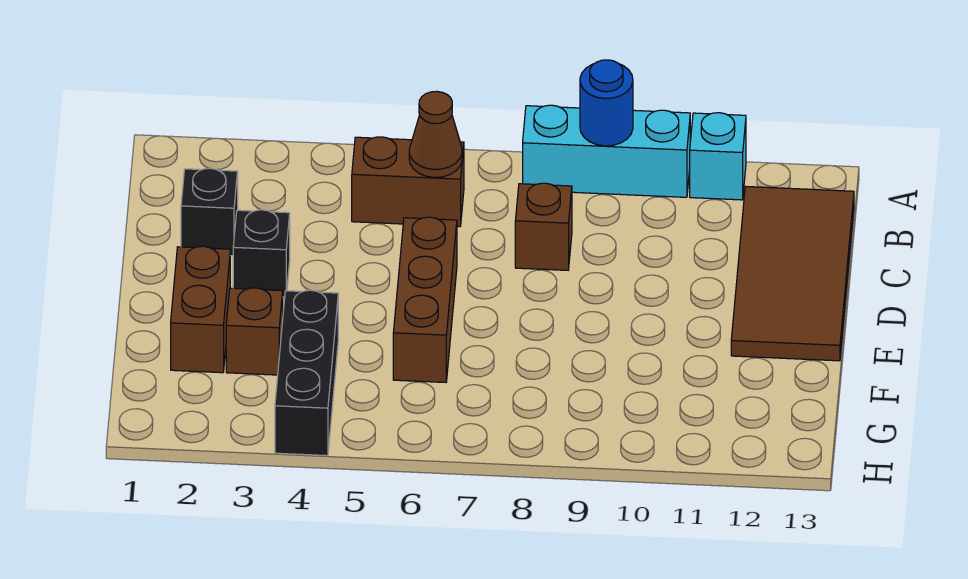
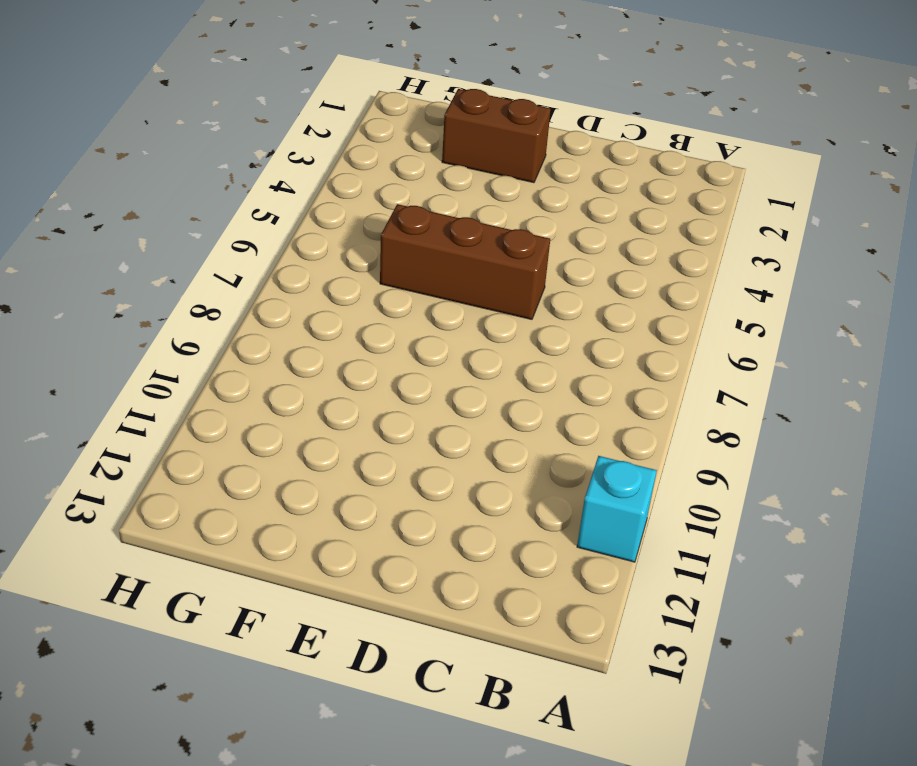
none -> cyan brick A8:A10 level 1
none -> brown brick B5:B6 level 1
none -> brown tile B12:E13 level 1

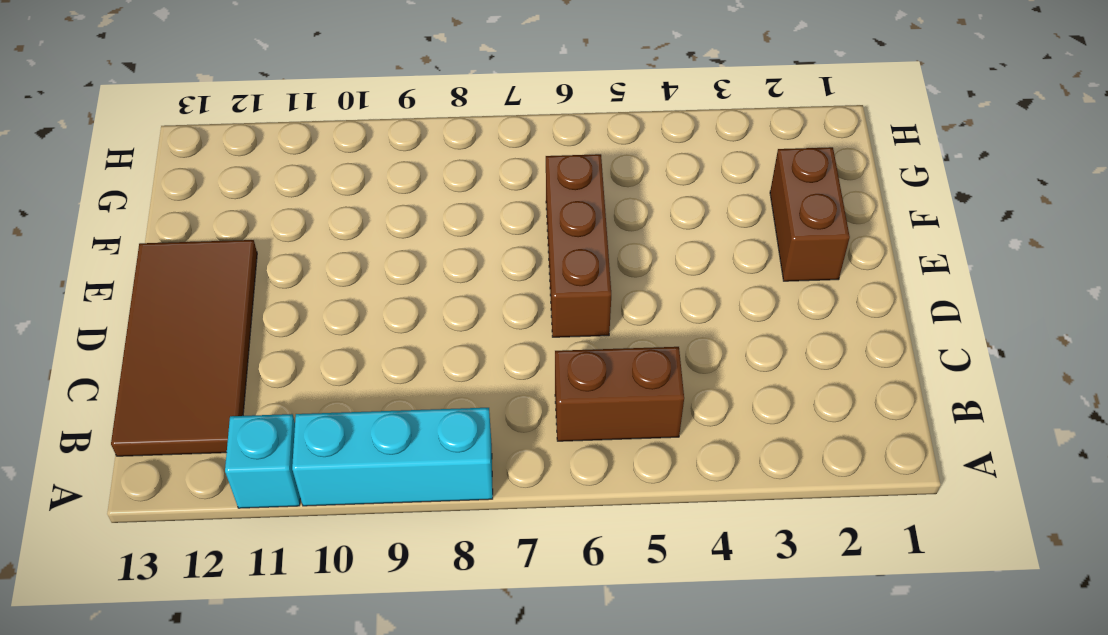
none -> black brick C2 level 1
none -> brown brick C8 level 1
none -> black brick D3 level 1

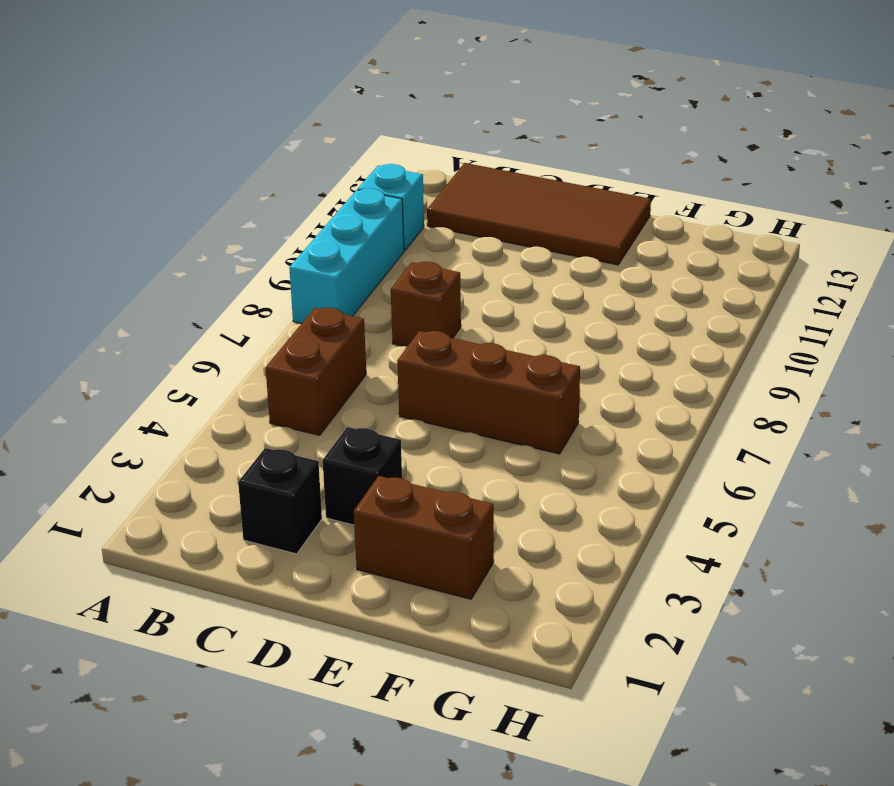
none -> brown brick F3 level 1
none -> black brick F4:H4 level 1
none -> blue round brick A9 level 2

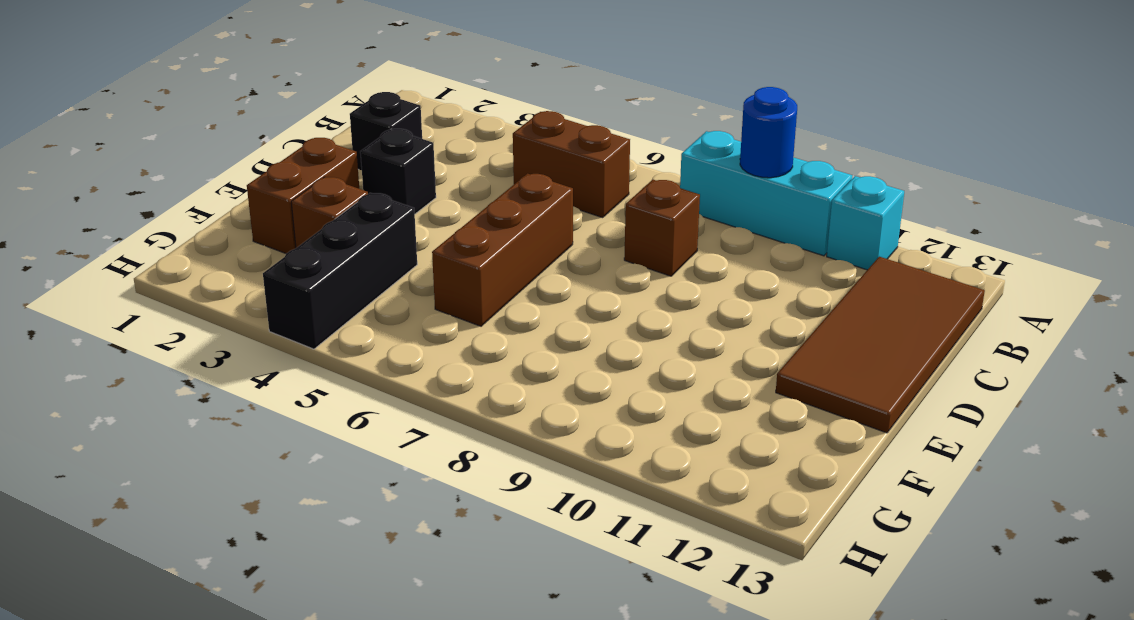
none -> brown cone B6 level 2

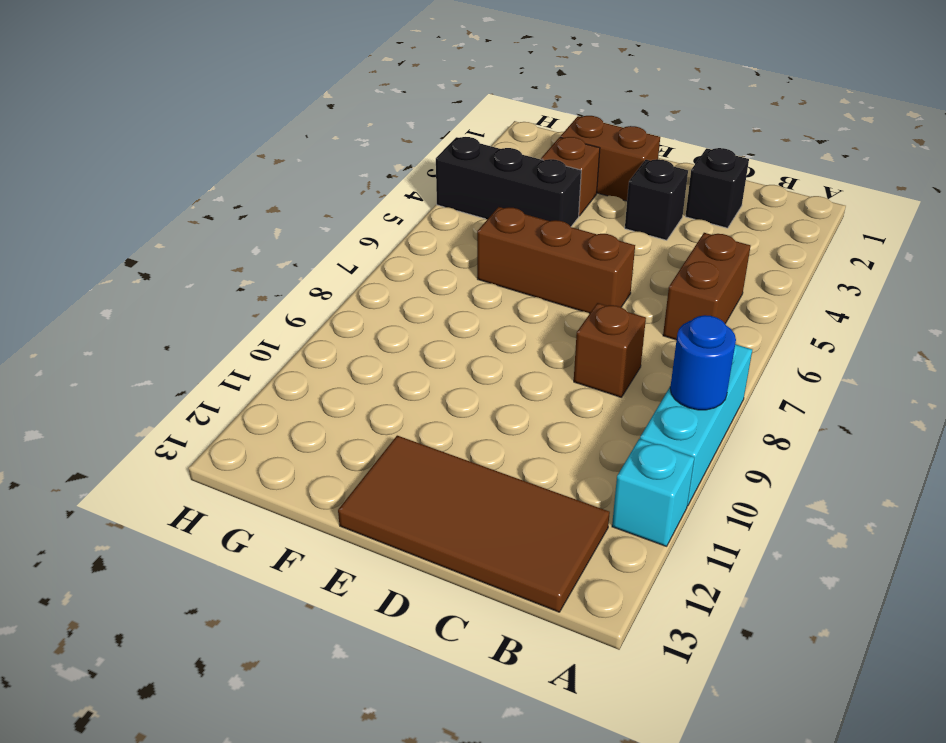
none -> brown cone B6 level 2

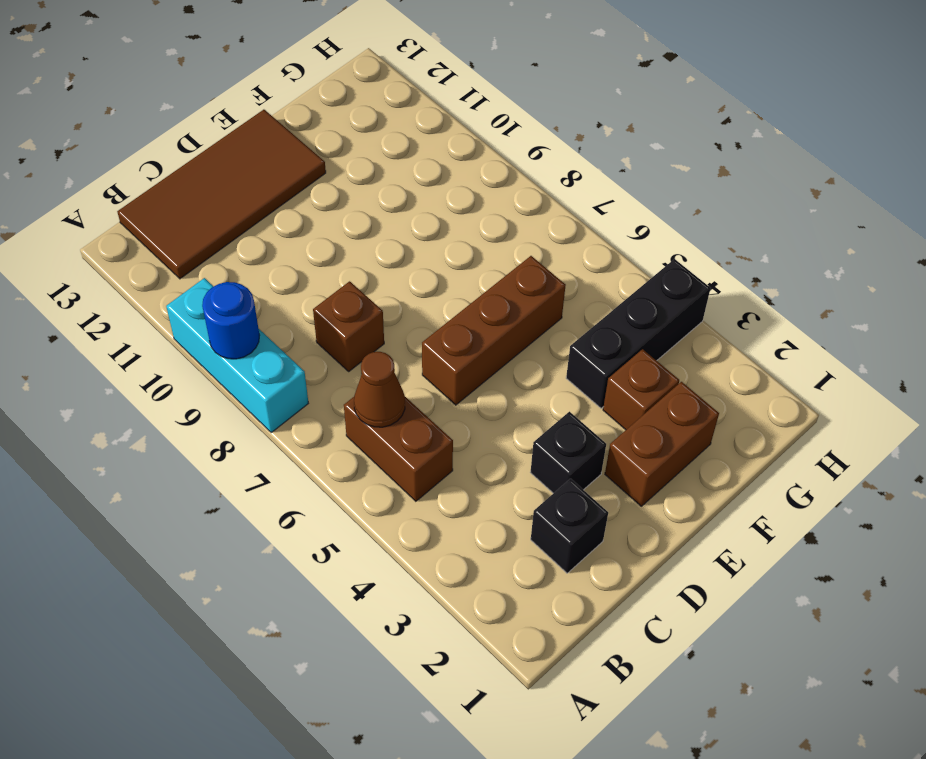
none -> cyan brick A11 level 1

